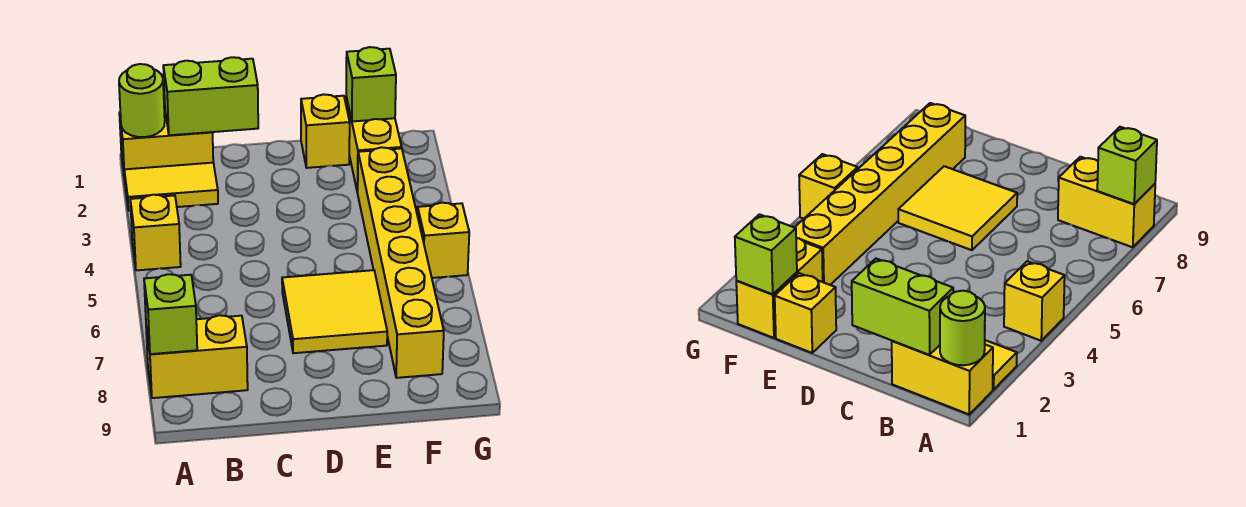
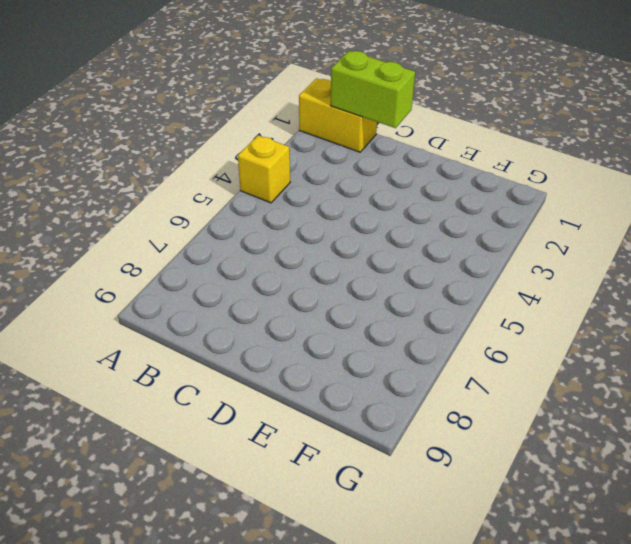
none -> yellow tile A2:B2 level 1
none -> yellow brick A8:B8 level 1
none -> yellow tile D6:E7 level 1

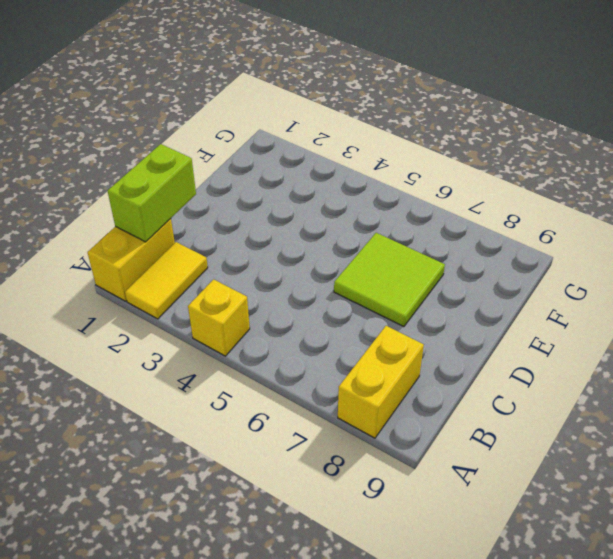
lime tile D6:E7 level 1 -> yellow tile D6:E7 level 1
none -> yellow brick E1 level 1
none -> yellow brick F1:F2 level 1
none -> yellow brick F3:F8 level 1

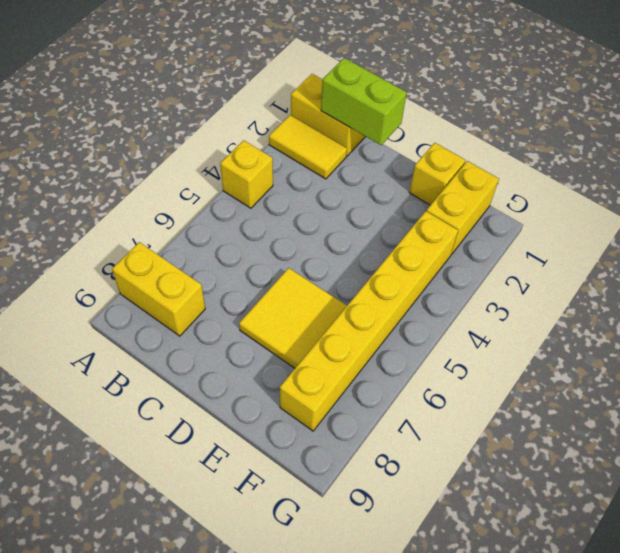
none -> yellow brick G5 level 1
none -> lime round brick A1 level 2
none -> lime brick A8 level 2

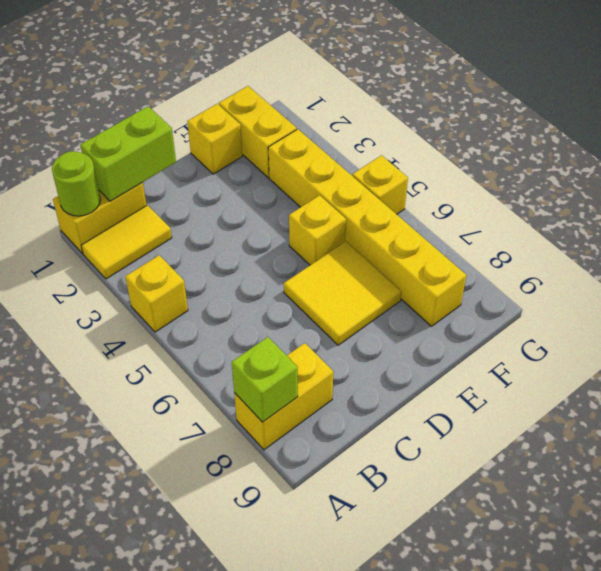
yellow brick E5 level 1 -> none
none -> lime brick F1 level 2

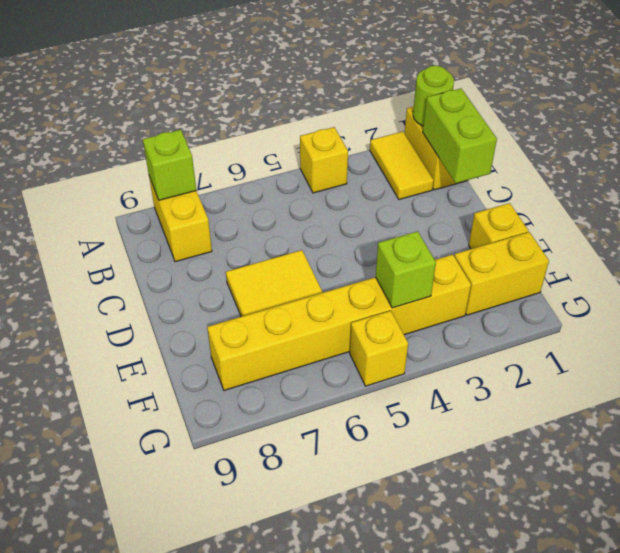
lime brick F4 level 2 -> lime brick F1 level 2

